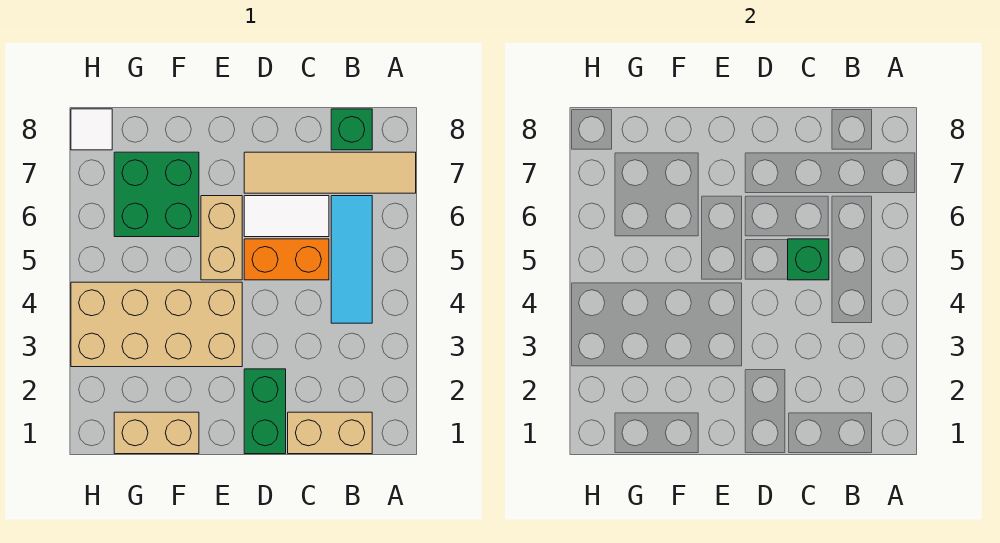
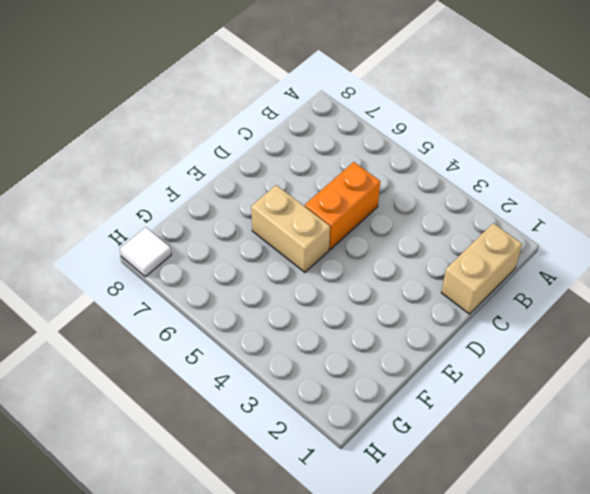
none -> tan tile A7:D7 level 1
none -> cyan tile B4:B6 level 1
none -> green brick B8 level 1

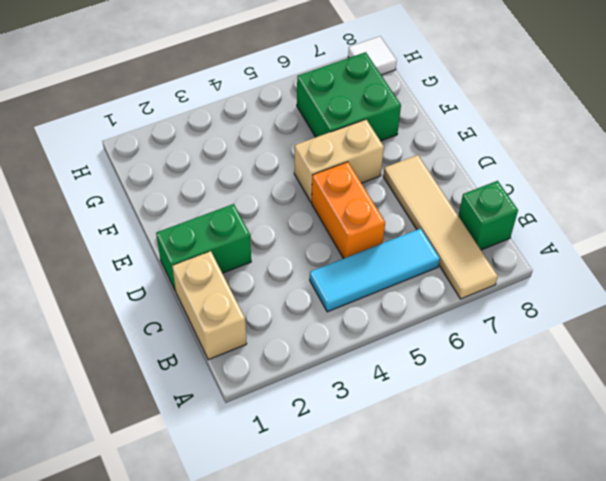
none -> white tile C6:D6 level 1
none -> tan brick E3:H4 level 1
none -> tan brick F1:G1 level 1

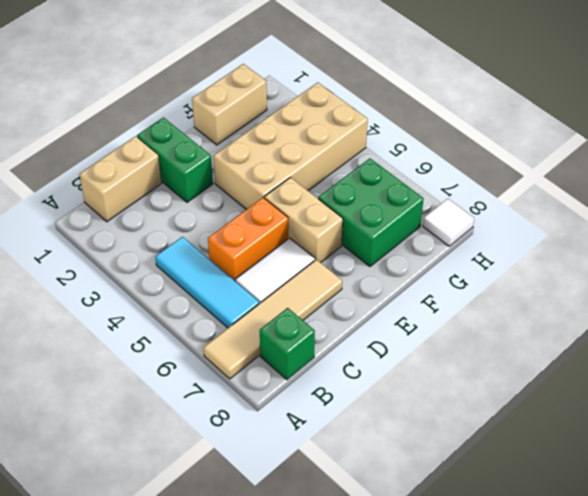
none -> green brick C5 level 2

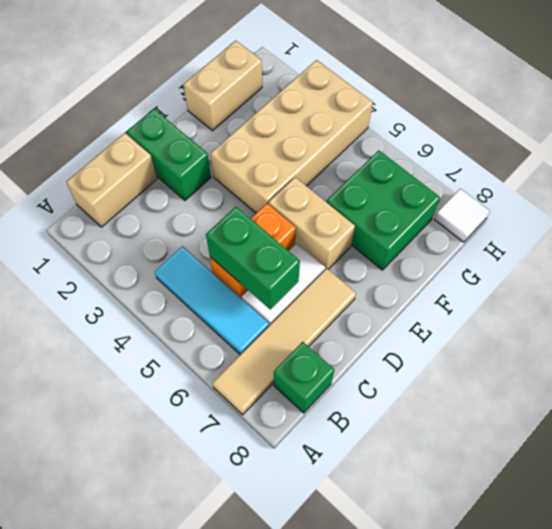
green brick C5:C6 level 2 -> green brick C5 level 2

